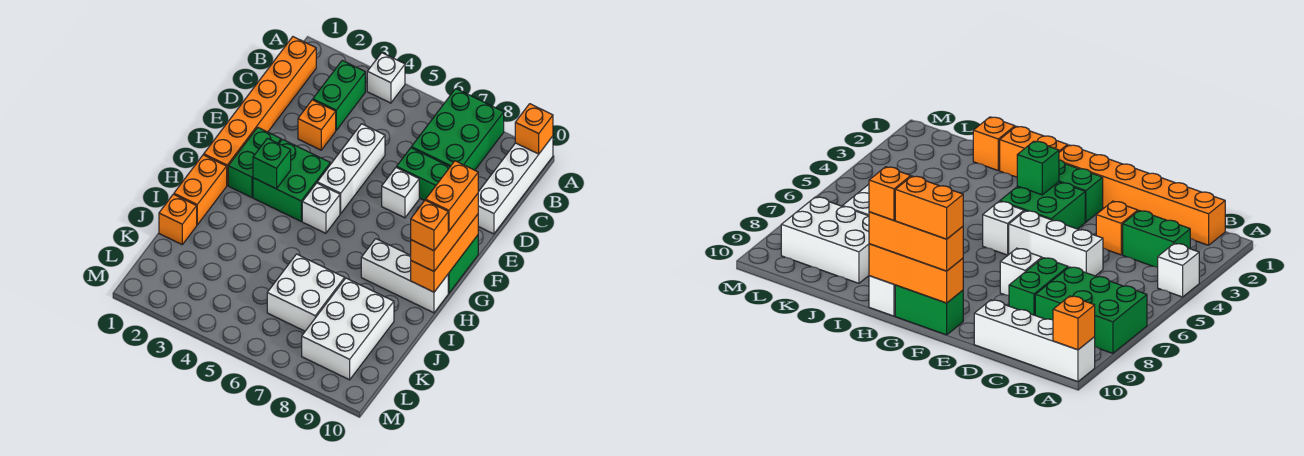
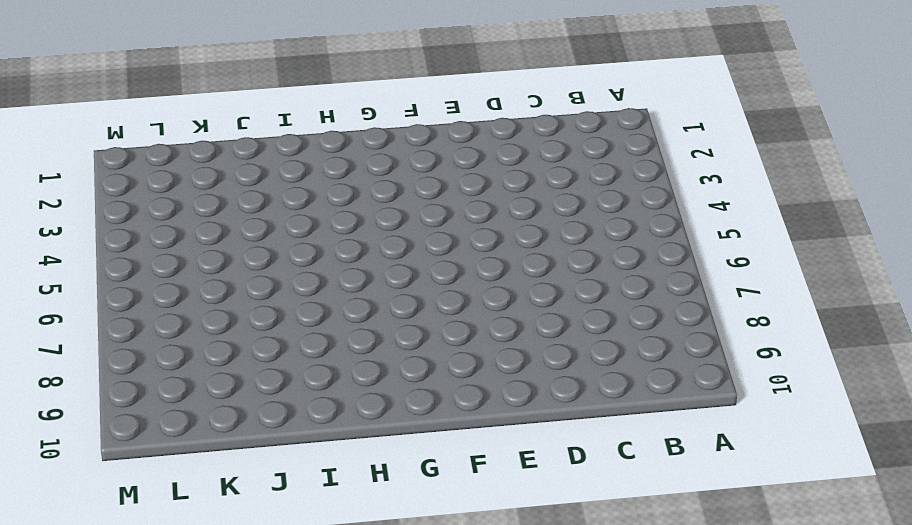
none -> white brick A4 level 1
none -> green brick A7:C8 level 1
none -> white brick A10:D10 level 1

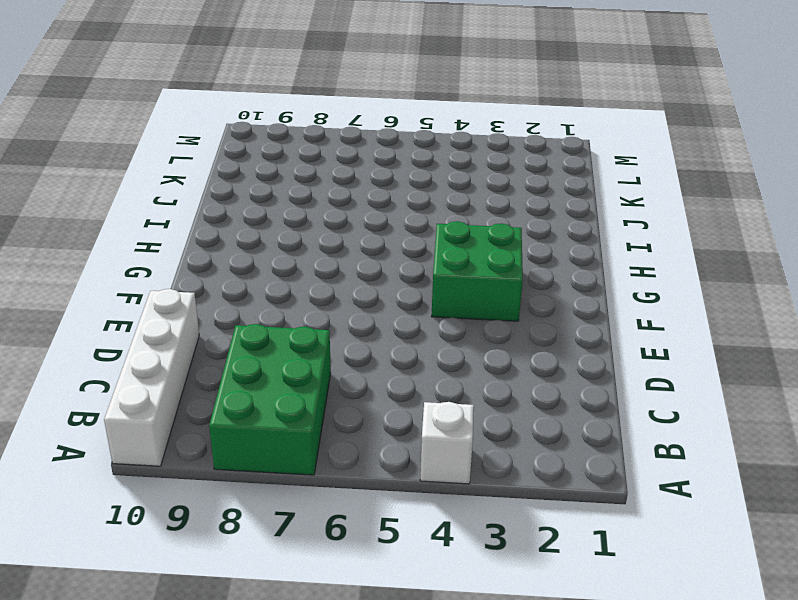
none -> orange brick B1:G1 level 1
none -> green brick B3:C3 level 1
none -> orange brick D3 level 1

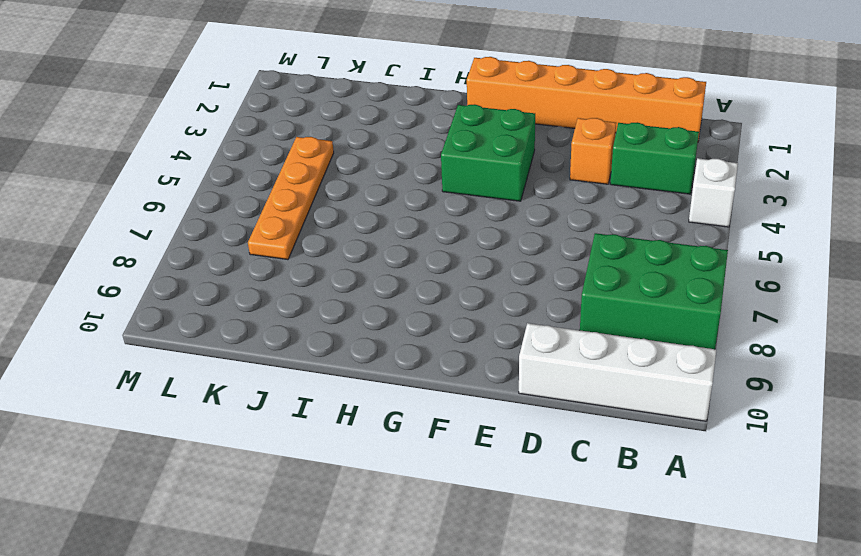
orange plate K4:K7 level 1 -> white brick J6:K7 level 1
none -> white brick D5:F5 level 1
none -> green brick D7:D8 level 1
none -> white brick E7 level 1

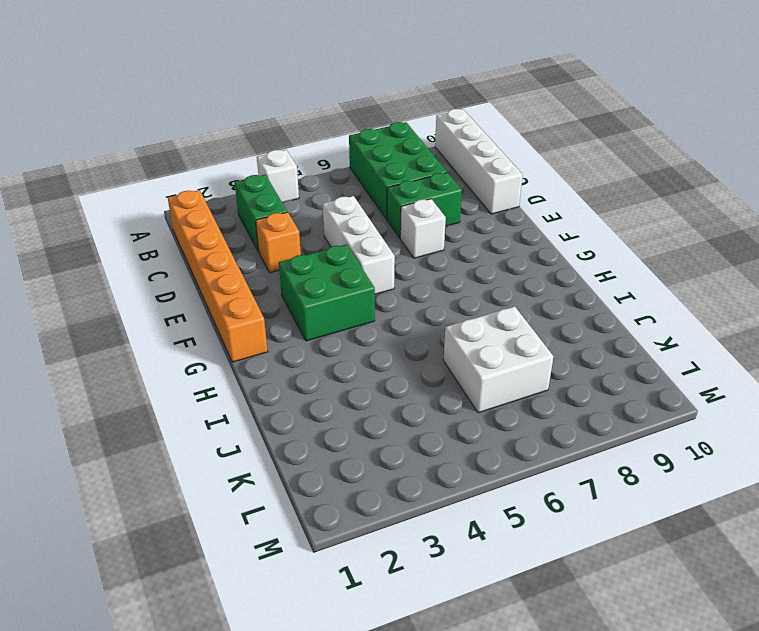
none -> green brick F2:G2 level 1
none -> green brick F10:G10 level 1
none -> white brick G5 level 1

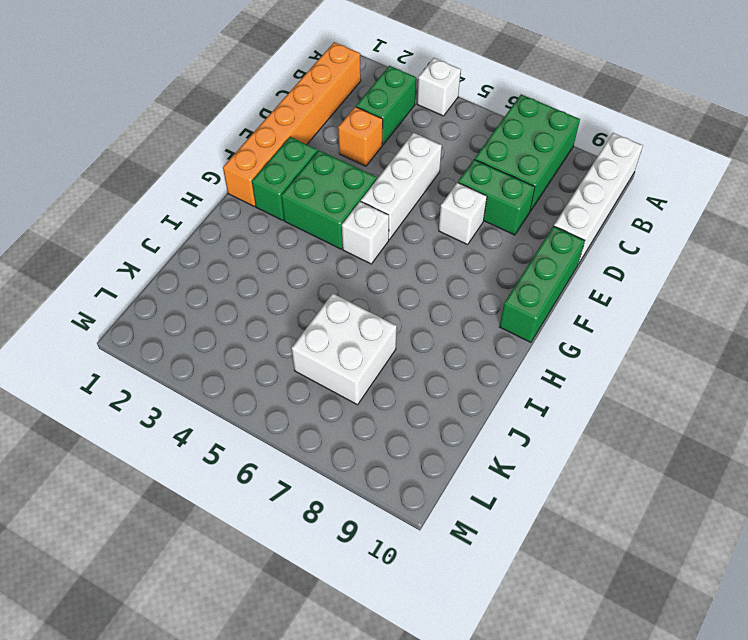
green brick E10:G10 level 1 -> green brick F10:G10 level 1
none -> orange brick H1:I1 level 1
none -> white brick H8:H10 level 1
none -> orange brick J1 level 1

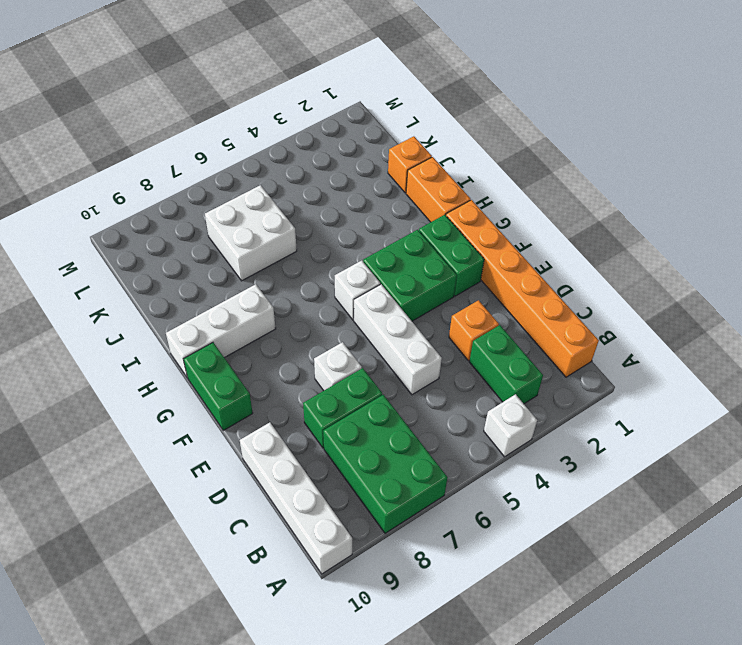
none -> white brick J8:L9 level 1
none -> orange brick A10 level 2
none -> orange brick F10:H10 level 2

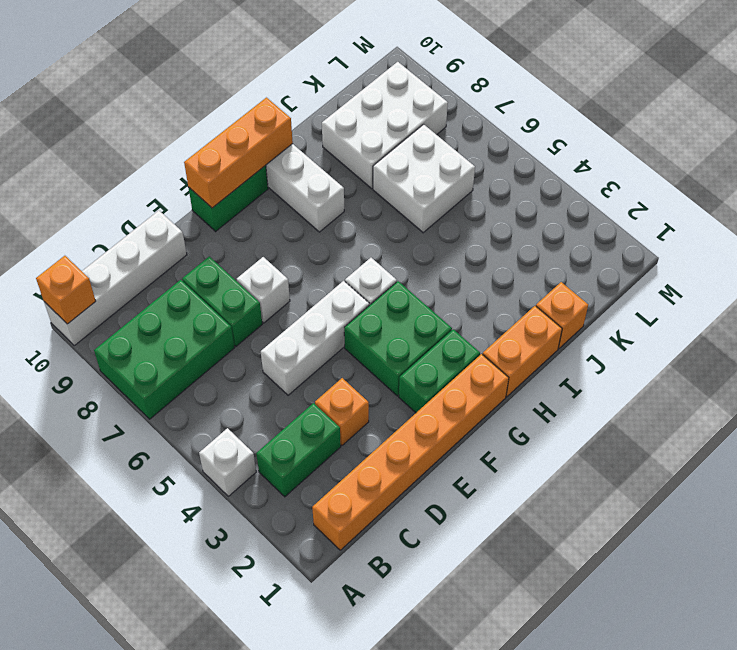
none -> green brick G3 level 2
none -> orange brick F10:H10 level 3
none -> orange brick F10:G10 level 4

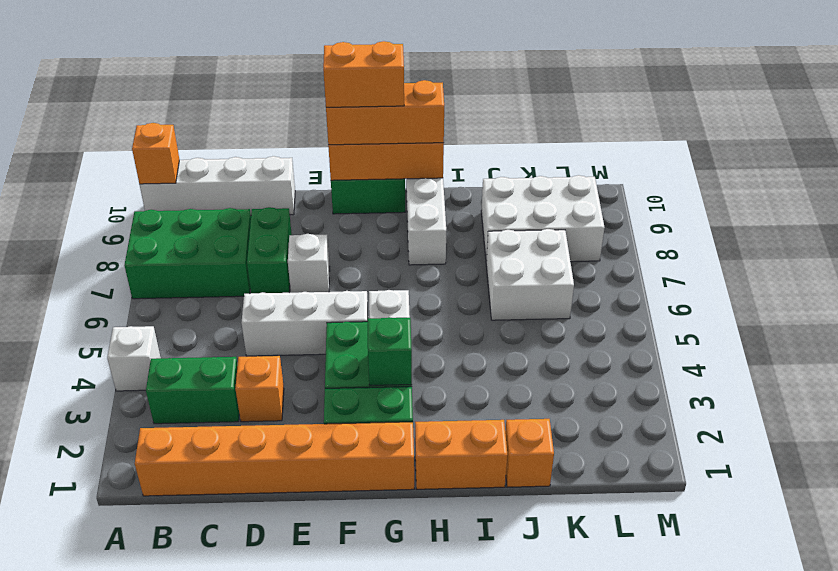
none -> orange brick H10 level 4

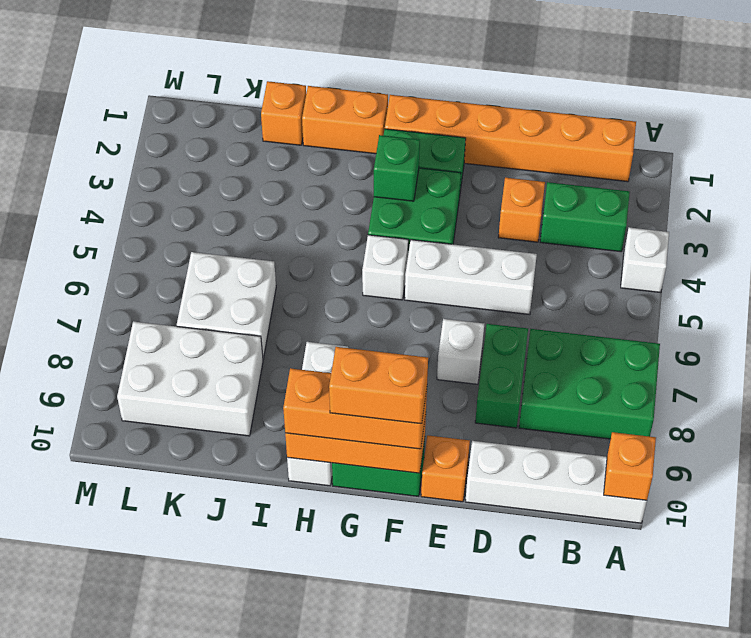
orange brick E10 level 1 -> orange brick H10 level 4

